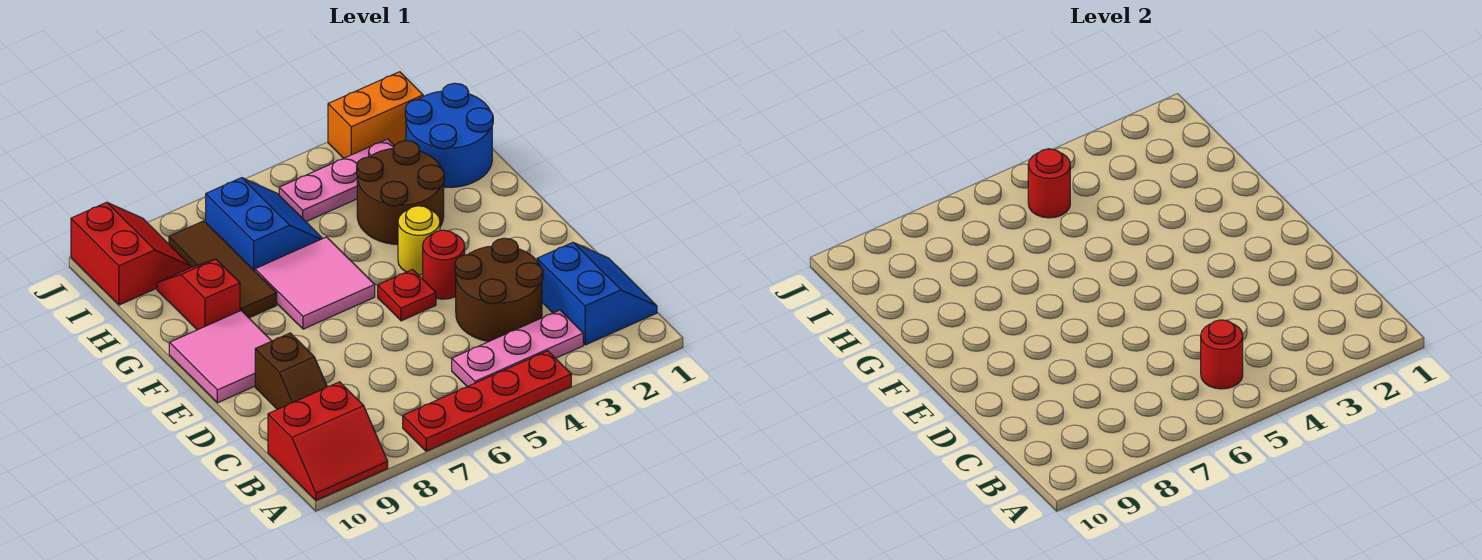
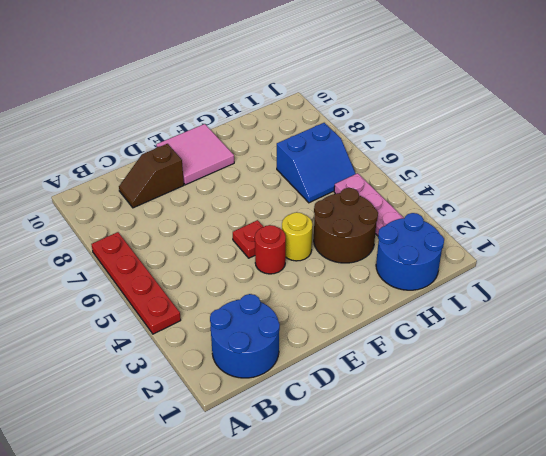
blue round brick B1:C2 level 1 -> blue slope B1:C2 level 1 top 2
none -> red slope A9:B10 level 1 top B
none -> pink plate B3:B5 level 1
none -> brown round brick C3:D4 level 1

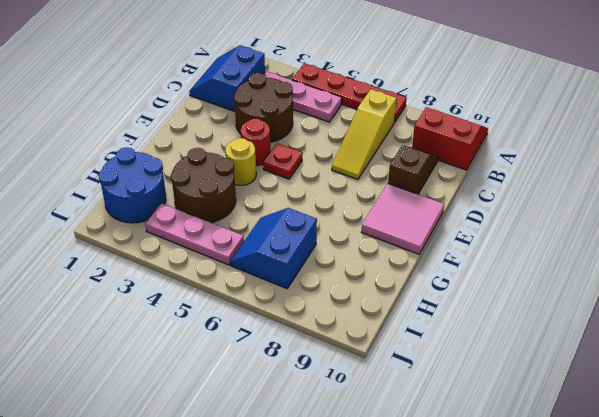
yellow slope B7:D7 level 1 top B -> none
none -> pink tile F6:G7 level 1
none -> brown tile G8:I8 level 1
none -> red slope G9:H9 level 1 top G

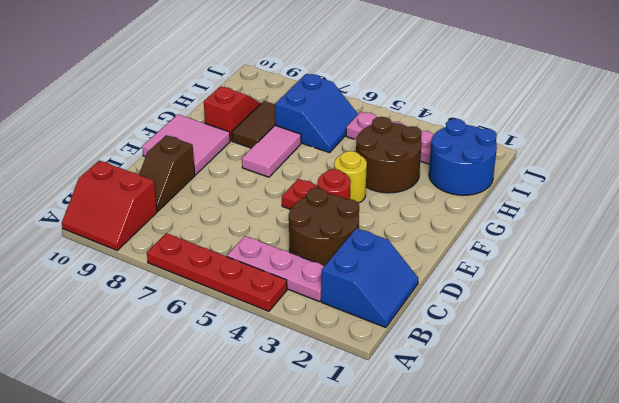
pink tile F7:G7 level 1 -> pink tile F6:G7 level 1
brown tile G8:H8 level 1 -> brown tile G8:I8 level 1
none -> red slope I9:J10 level 1 top 10
none -> orange brick J2:J3 level 1
none -> red round brick B5 level 2

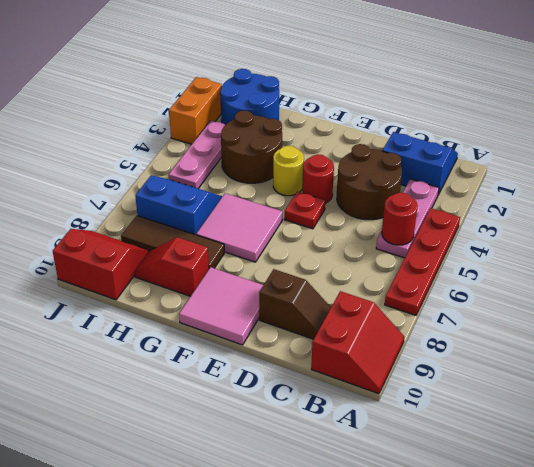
none -> red round brick I5 level 2

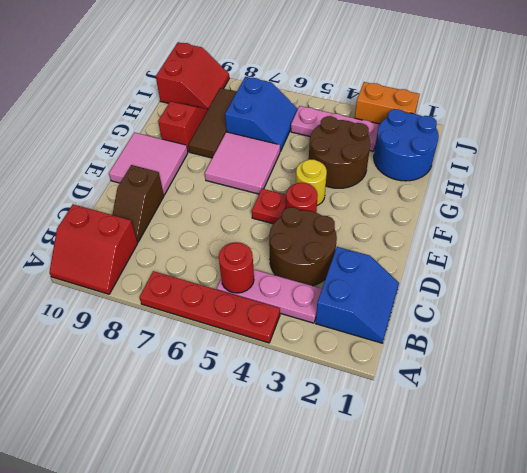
none -> red round brick I5 level 2

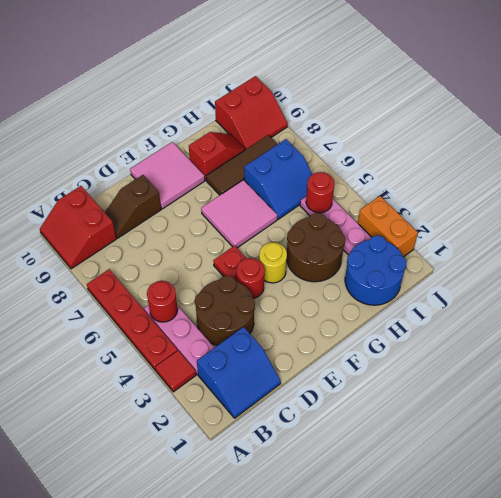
red tile A3 level 1 -> none

